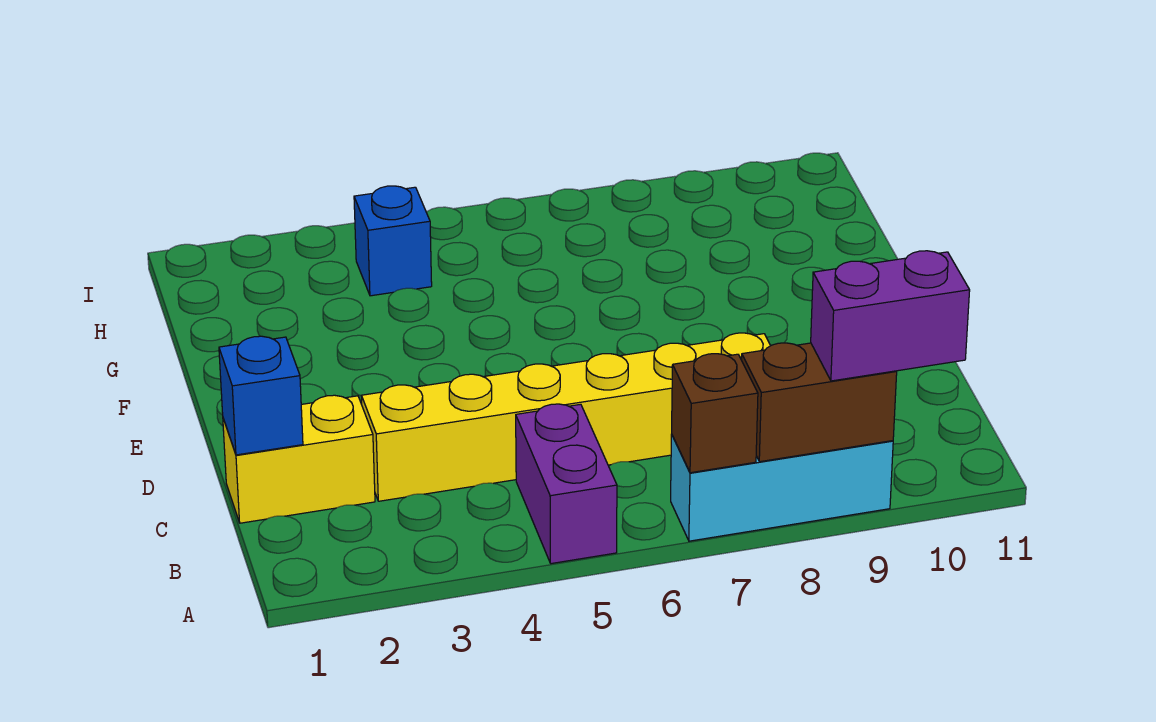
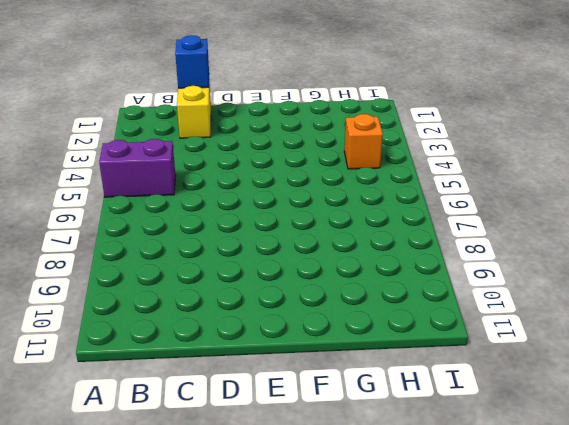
orange brick H4 level 1 -> blue brick H4 level 1
none -> cyan brick A7:A9 level 1
none -> yellow brick C3:C8 level 1

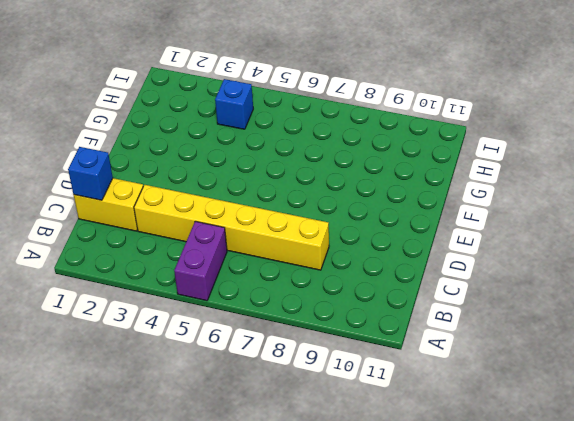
none -> cyan brick A7:A9 level 1
none -> brown brick A7 level 2

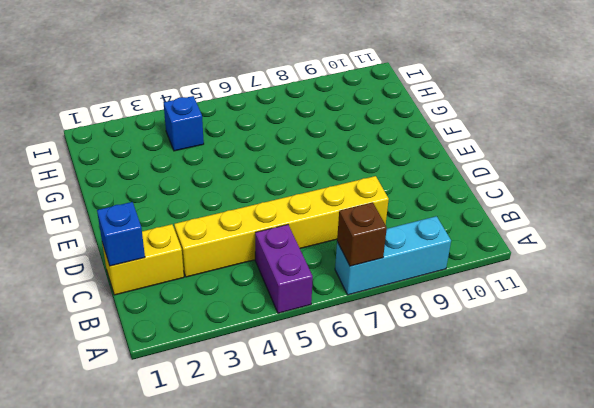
none -> brown brick A8:A9 level 2
none -> purple brick A9:A10 level 3

